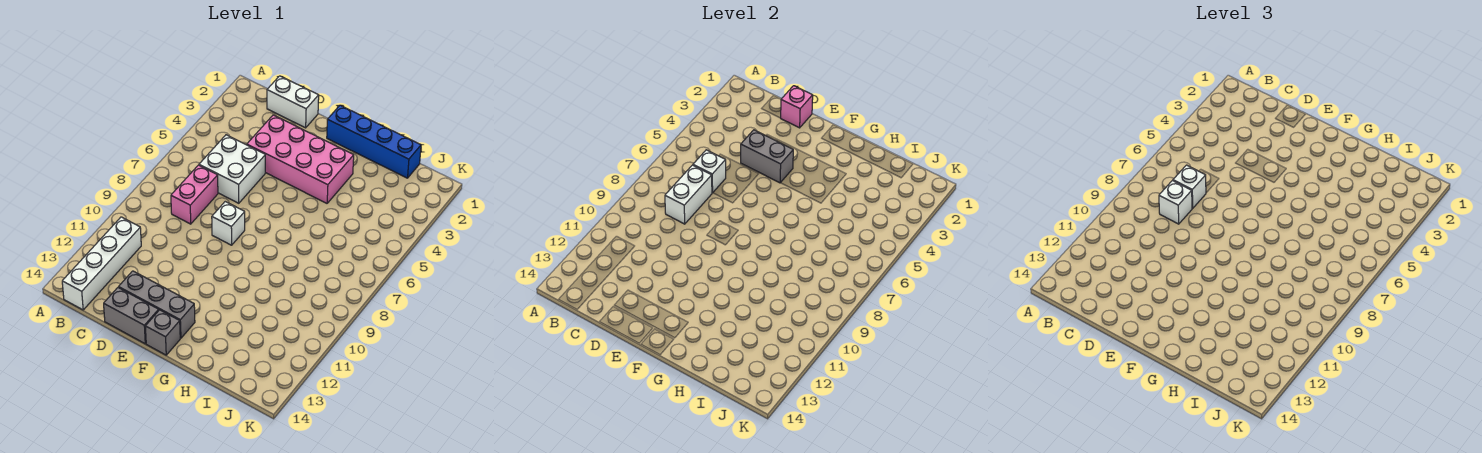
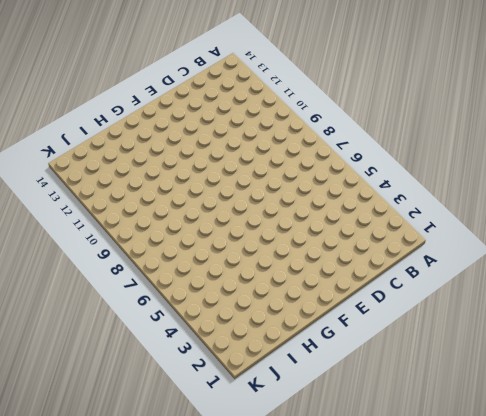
none -> white brick B11:B14 level 1
none -> white brick C1:D1 level 1
none -> white brick C5:D6 level 1

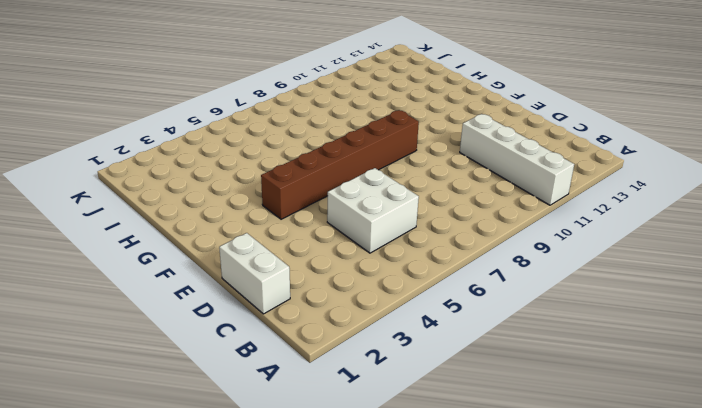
white brick A11:D11 level 1 -> white brick B11:B14 level 1
brown brick F4:F9 level 1 -> pink brick D3:G4 level 1
none -> pink brick C7:C8 level 1
none -> grey brick D13:F13 level 1
none -> grey brick D14:E14 level 1

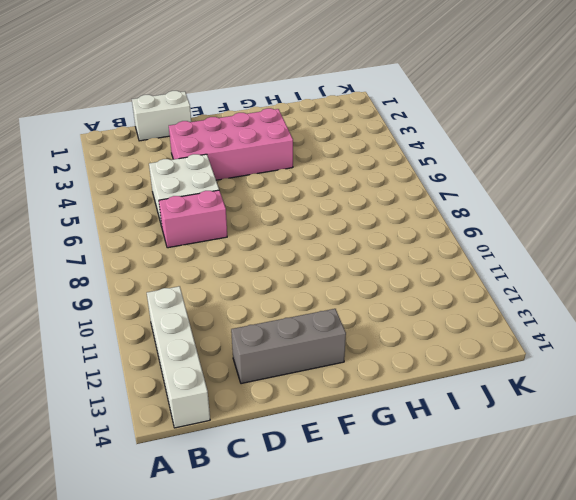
pink brick C7:D7 level 1 -> pink brick C7:C8 level 1
none -> grey brick D14:E14 level 1
none -> white brick E8 level 1
none -> blue brick F1:I1 level 1

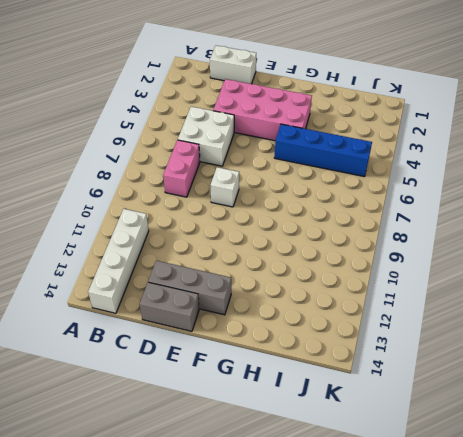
blue brick G5:J5 level 1 -> blue brick F1:I1 level 1
none -> grey brick F14 level 1
none -> white brick C6 level 2
none -> white brick C7:C8 level 2

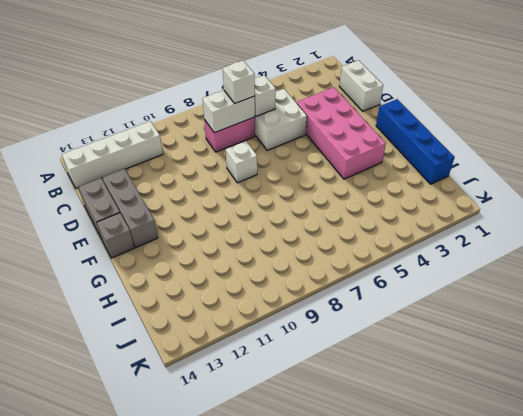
none -> pink brick D1 level 2
none -> grey brick D4:E4 level 2
none -> white brick C8 level 3

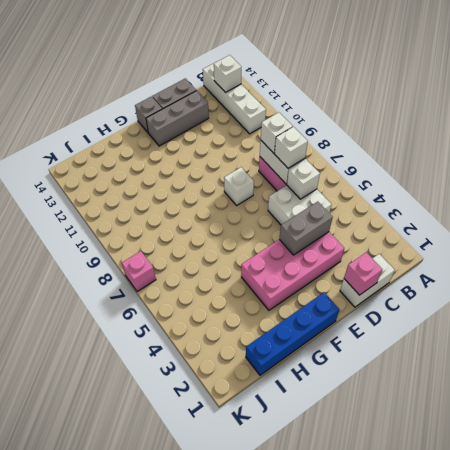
white brick B13 level 2 -> none
pink brick K7 level 1 -> none

